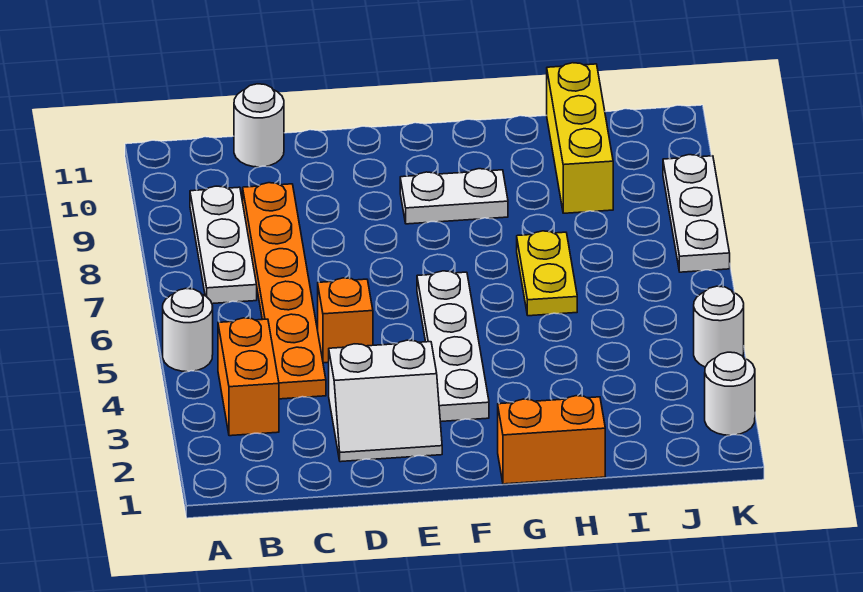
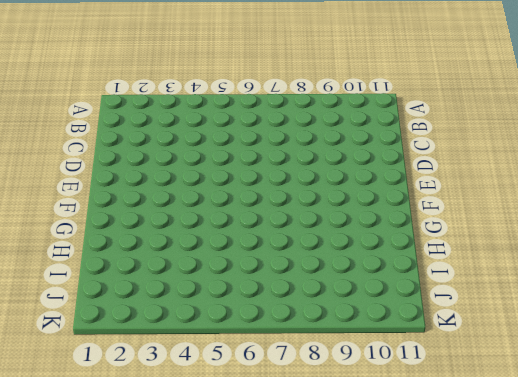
none -> white round brick A5 level 1
none -> orange brick B3:B4 level 1
none -> white plate B7:B9 level 1

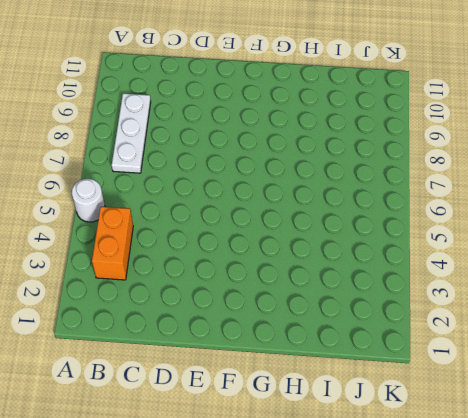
none -> orange plate C4:C9 level 1
none -> white round brick C11 level 1
none -> white slope D2:E3 level 1 top 3

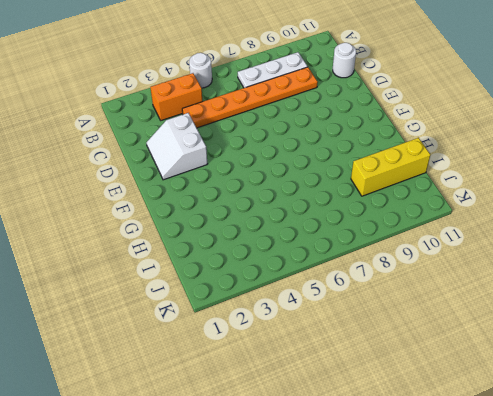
none -> orange brick D5 level 1
none -> white plate F3:F6 level 1
none -> white plate F9:G9 level 1

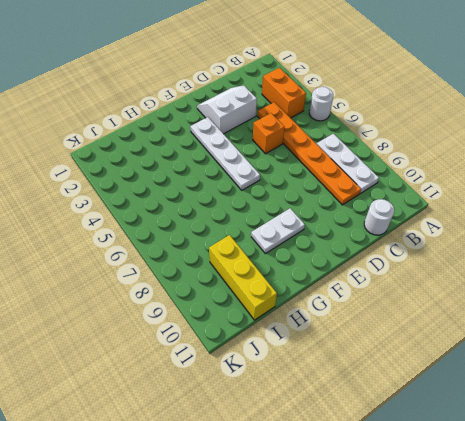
none -> orange brick G1:H1 level 1
none -> yellow plate H6:H7 level 1
none -> white round brick K2 level 1

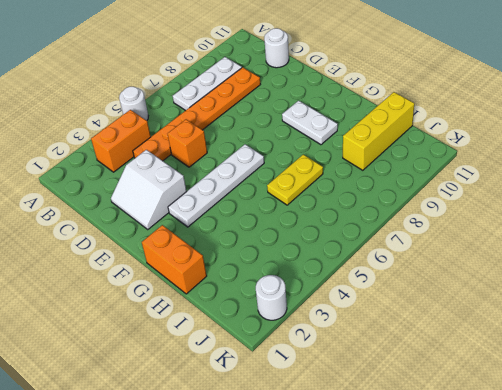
none -> white round brick K4 level 1
none -> white plate K7:K9 level 1

